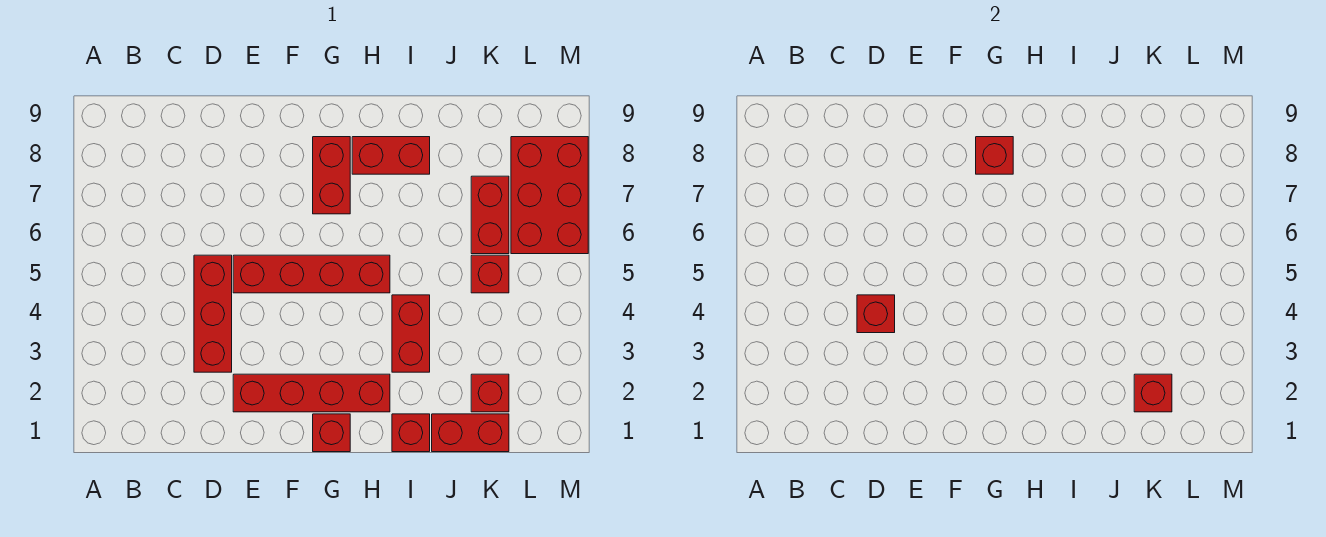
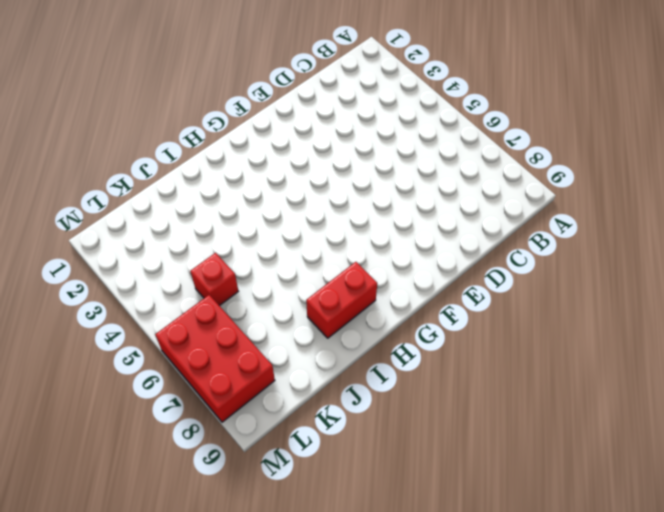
none -> red brick D3:D5 level 1
none -> red brick E2:H2 level 1
none -> red brick E5:H5 level 1

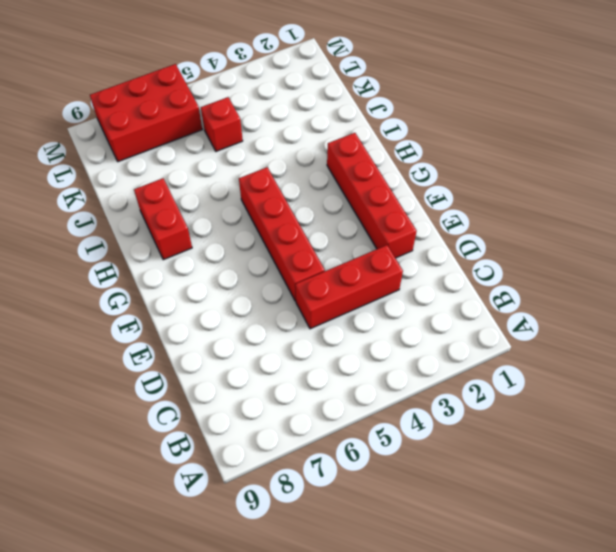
none -> red brick G1 level 1
none -> red brick G7:G8 level 1
none -> red brick I1 level 1

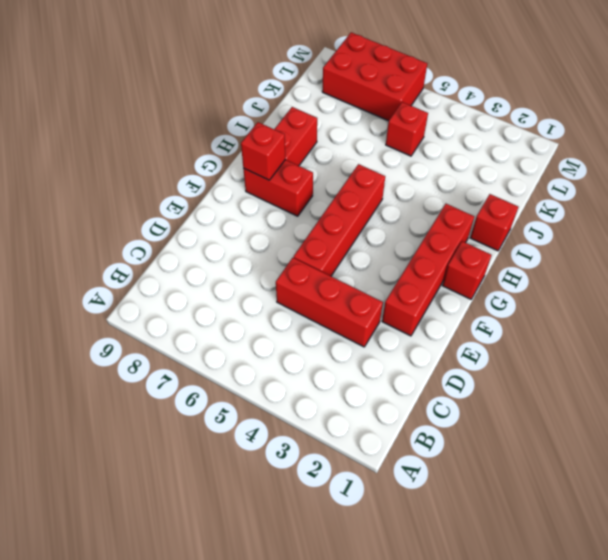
none -> red brick I3:I4 level 1
none -> red brick J1:K1 level 1
none -> red brick K2 level 1

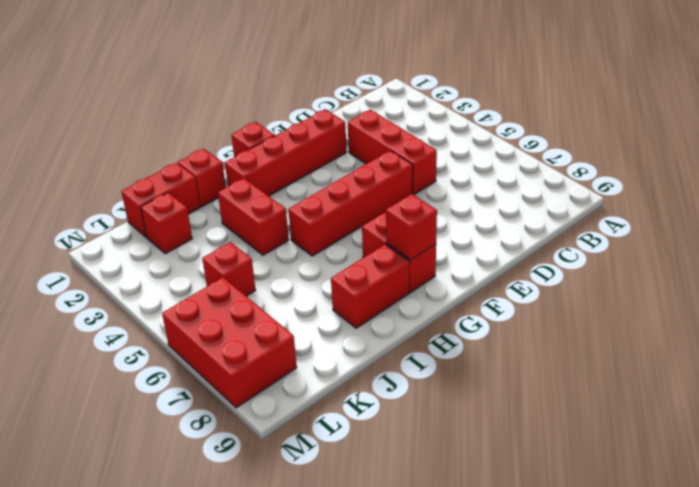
none -> red brick K6:K7 level 1
none -> red brick D4 level 2
none -> red brick K2 level 2

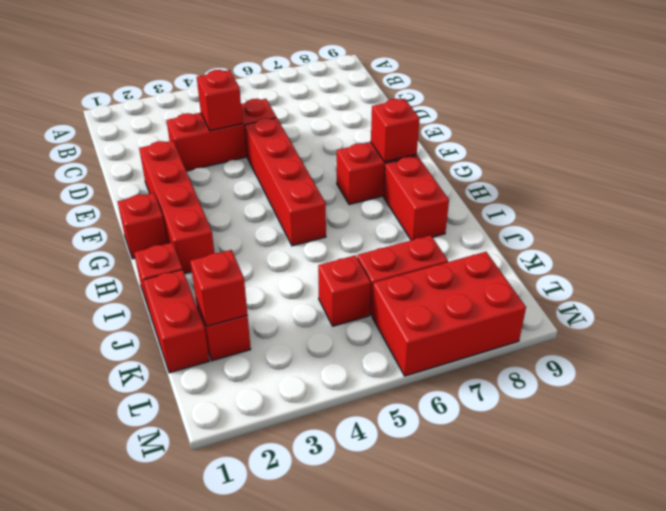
none -> red brick I3:I4 level 1

